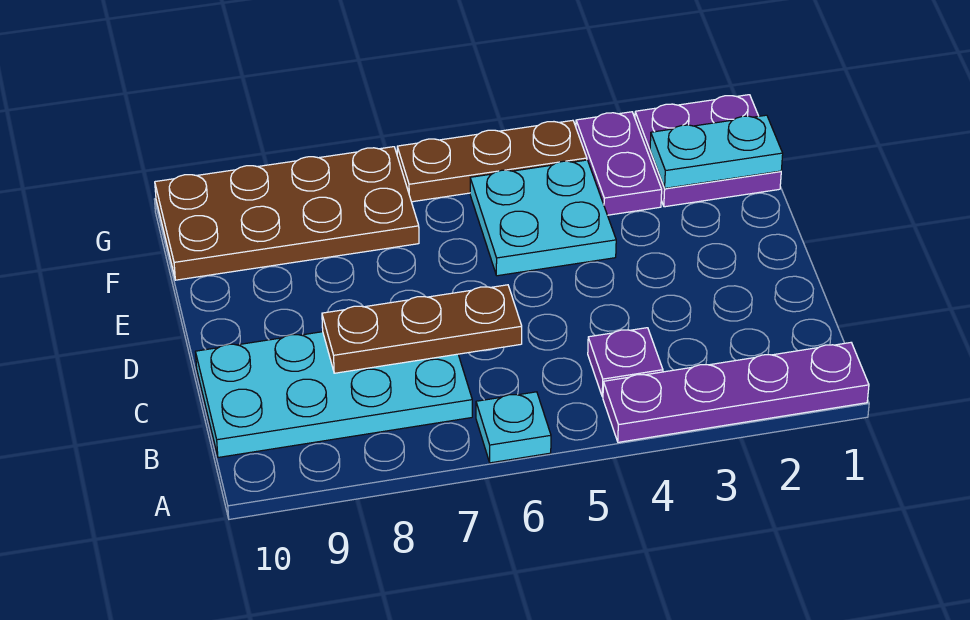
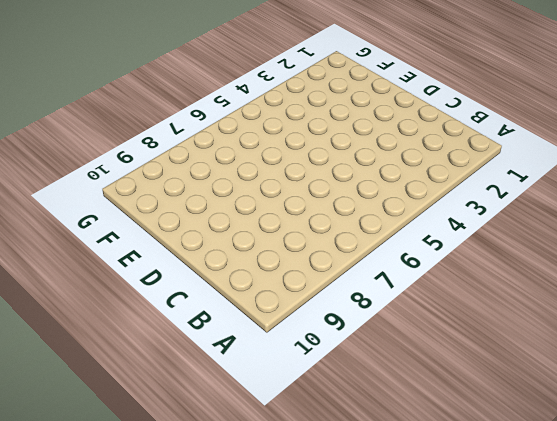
none -> purple plate A1:A4 level 1
none -> cyan plate A6 level 1

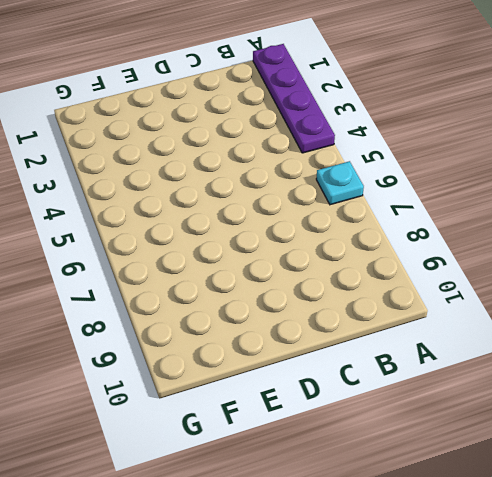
none -> purple plate B4 level 1
none -> cyan plate B7:C10 level 1

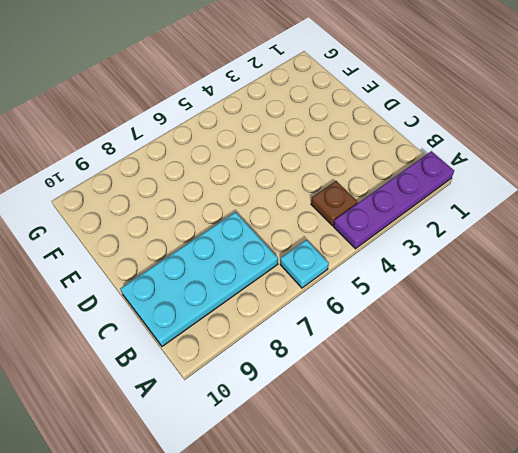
brown plate B4 level 1 -> purple plate B4 level 1
none -> cyan plate E4:F5 level 1
none -> purple plate F1:G2 level 1

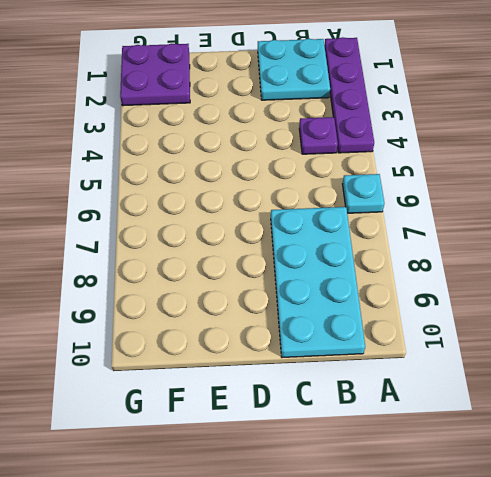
cyan plate B1:C2 level 1 -> cyan plate E4:F5 level 1
none -> purple plate F3:G3 level 1
none -> brown plate F7:G10 level 1

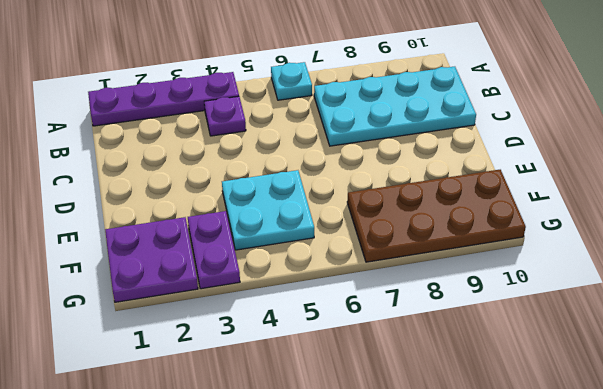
none -> brown plate G4:G6 level 1
none -> brown plate C6:C8 level 2

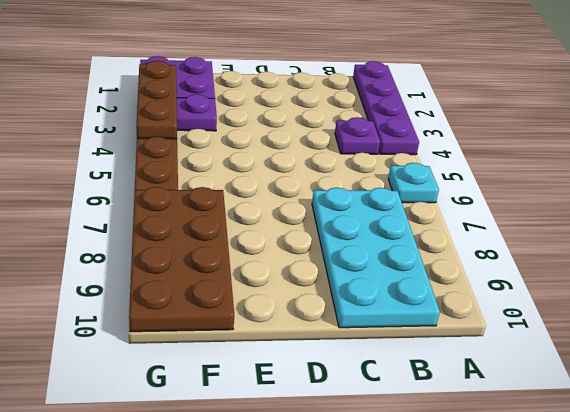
brown plate G2:G4 level 2 -> brown plate C6:C8 level 2
none -> cyan plate E4:F5 level 1
none -> cyan plate F1:F2 level 2

